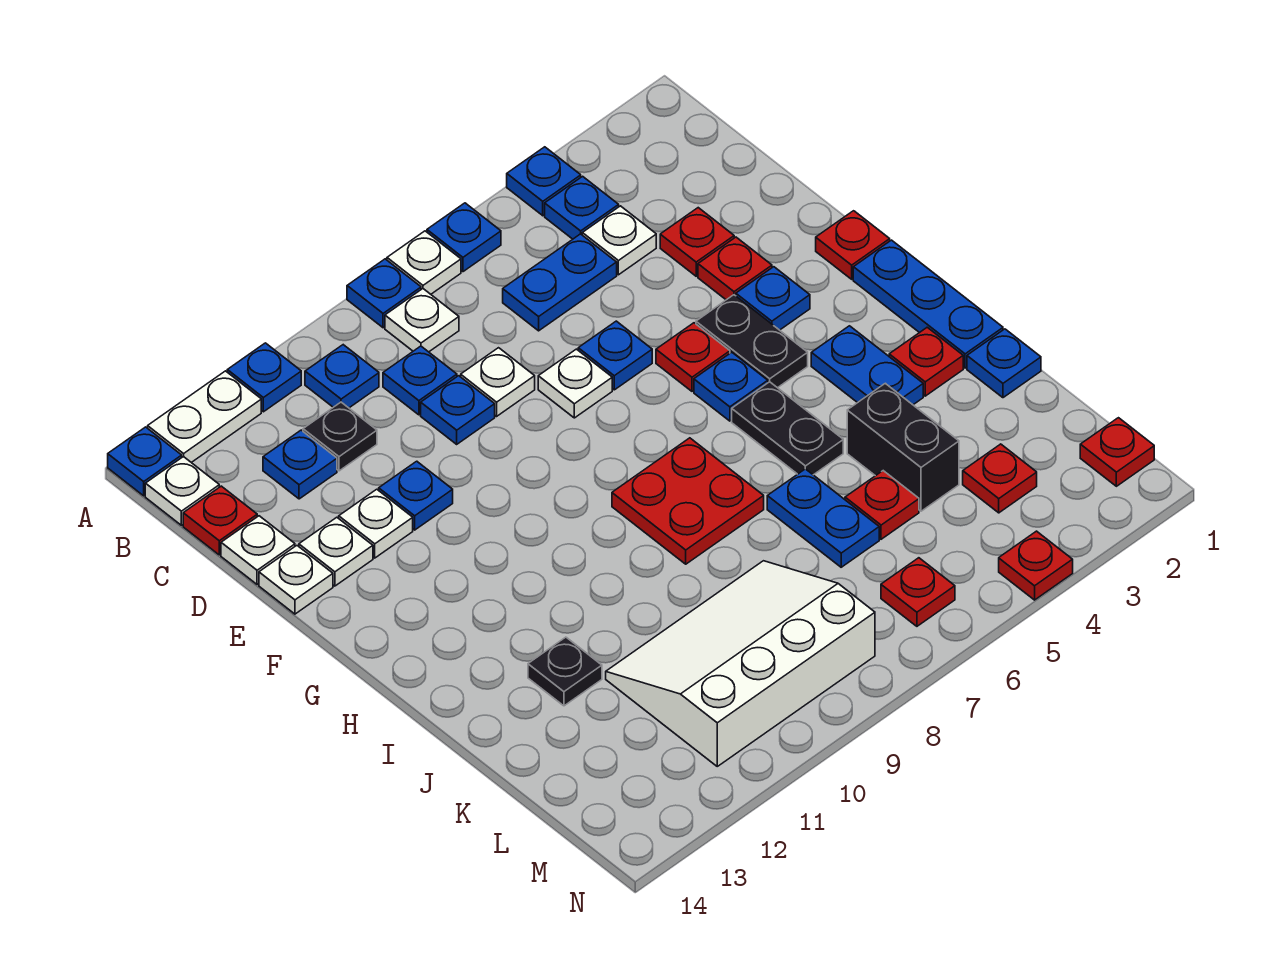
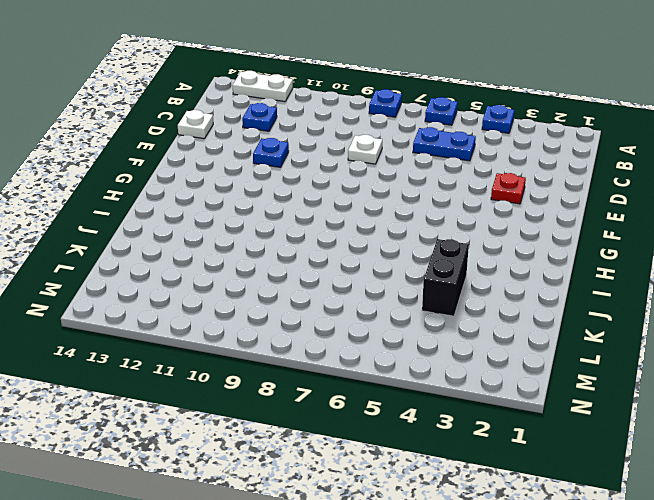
none -> white plate A7 level 1
none -> blue plate A11 level 1
none -> blue plate A14 level 1
none -> blue plate B4 level 1

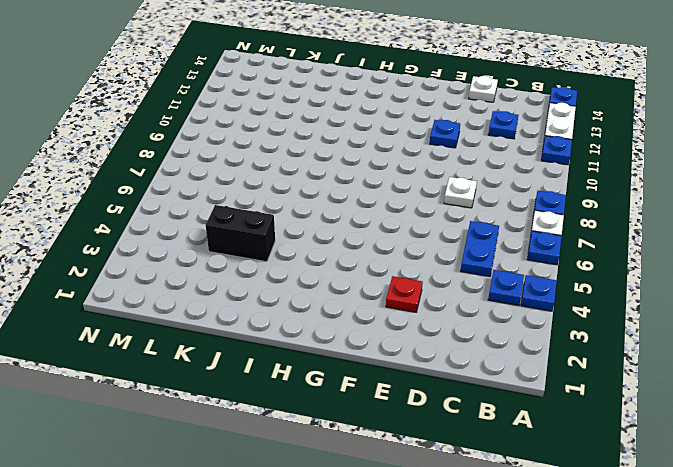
none -> white plate B8 level 1
none -> blue plate B10 level 1
none -> white plate B14 level 1
none -> white plate C4 level 1

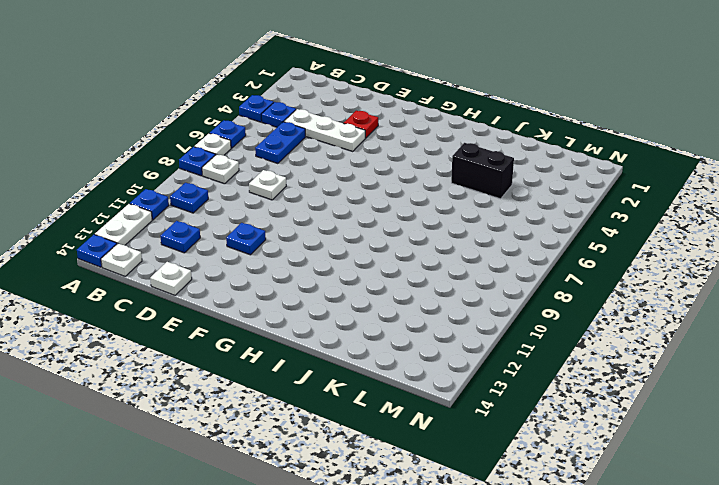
white plate C4:E4 level 1 -> white plate C4 level 1
none -> blue plate C9 level 1
none -> black plate C11 level 1
none -> red plate C14 level 1
none -> red plate D3 level 1

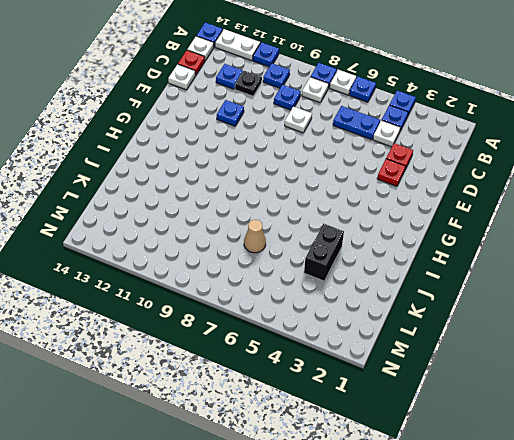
tan cone K7 level 1 -> none
none -> blue plate D9 level 1
none -> blue plate E6 level 1
none -> white plate E7 level 1
none -> white plate E12 level 1

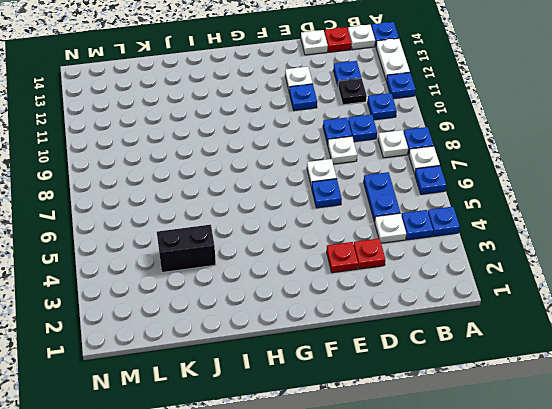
none -> white plate E13 level 1
none -> white plate E14 level 1
none -> red plate F1 level 1
none -> blue plate F3 level 1

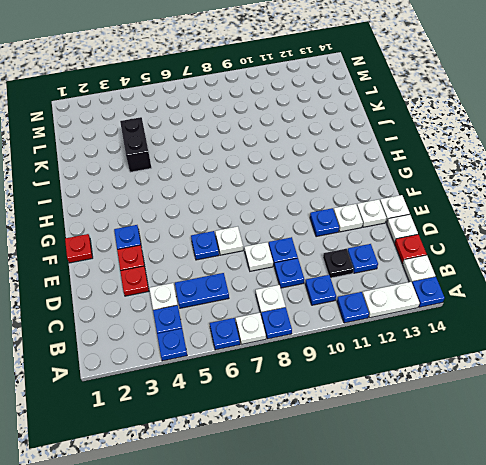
none -> black plate F4:G4 level 1
none -> red plate F5 level 1
none -> blue plate G1:I1 level 1
none -> blue plate G5 level 1

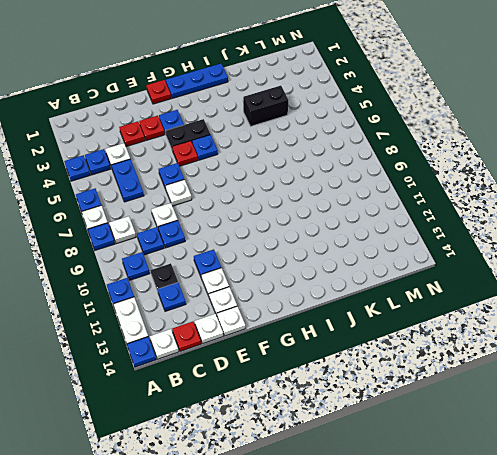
none -> blue plate H3:I3 level 1
none -> black plate H5:I5 level 1
none -> red plate H7:I8 level 1
none -> red plate I2 level 1

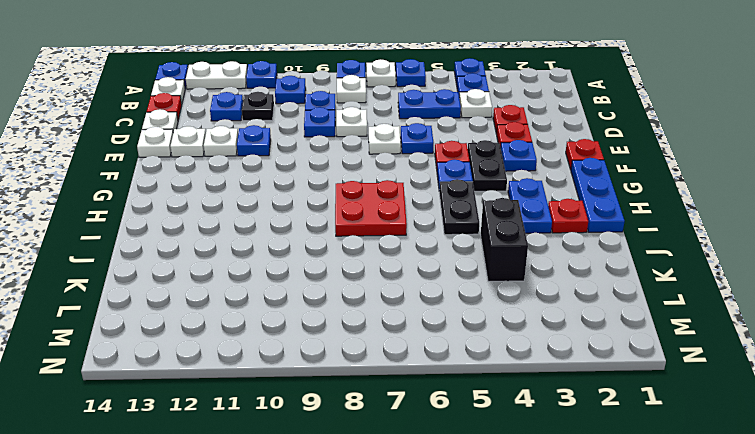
none -> blue plate J1 level 1
none -> blue plate J6:K6 level 1
none -> black plate J12 level 1
none -> red plate K5 level 1

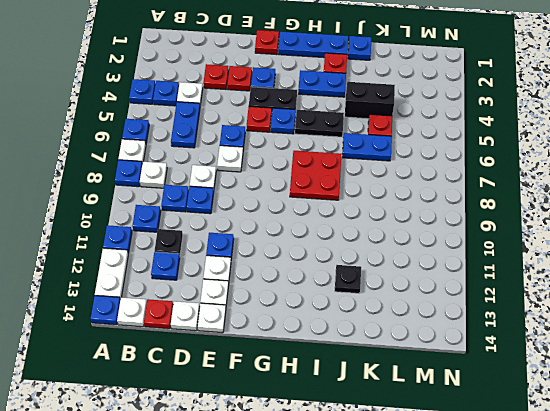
none -> white slope K8:M11 level 1 top M
none -> red plate L3 level 1
none -> red plate M1 level 1
none -> red plate M6 level 1

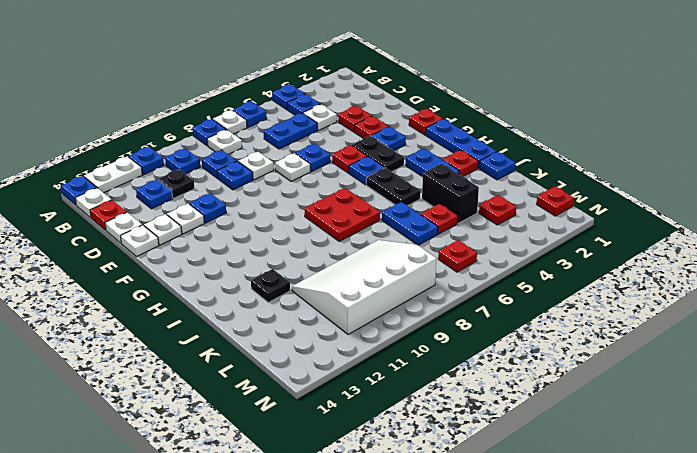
none -> red plate N4 level 1

